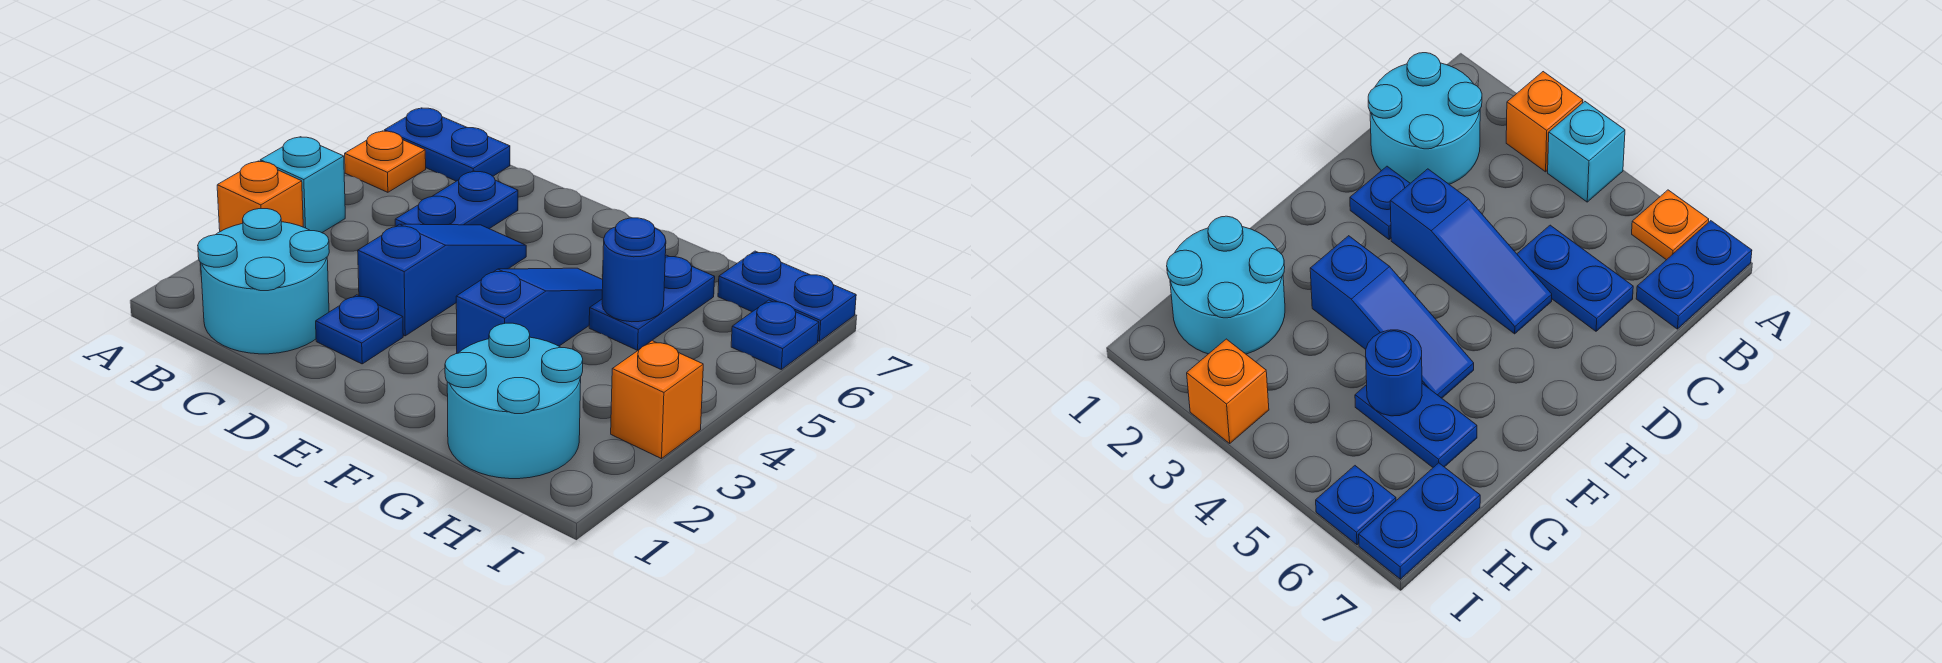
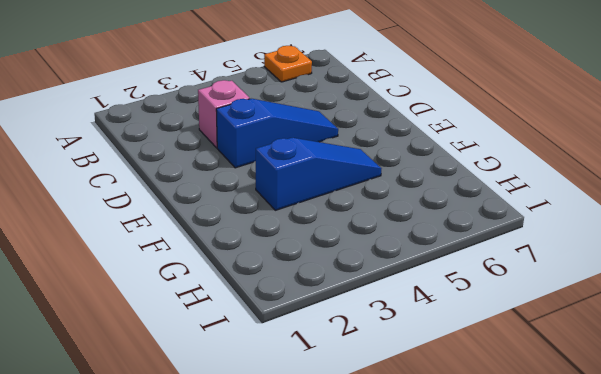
pink brick C3 level 1 -> none
none -> orange brick A3 level 1
none -> cyan brick A4 level 1
none -> blue plate A7:B7 level 1

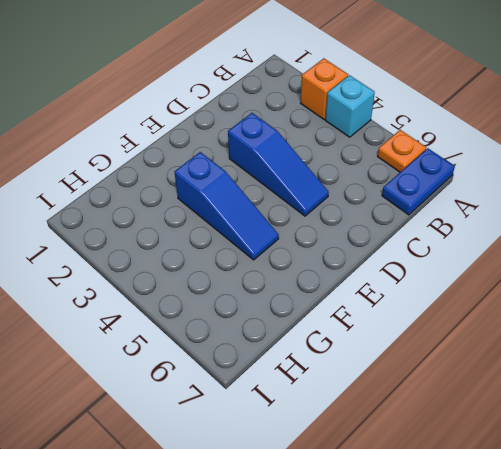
none -> cyan round brick B1:C2 level 1
none -> blue plate C5:C6 level 1
none -> blue plate D2 level 1

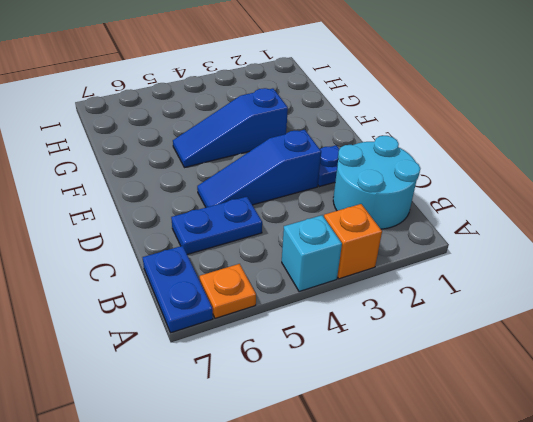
none -> cyan round brick G1:H2 level 1
none -> blue plate G5:G6 level 1
none -> blue plate H7:I7 level 1

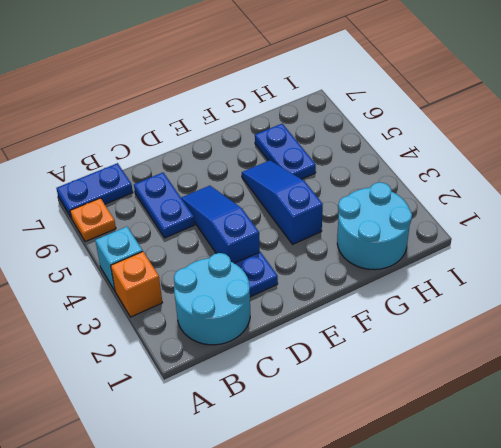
none -> blue plate H7:I7 level 1
none -> orange brick I3 level 1
none -> blue plate I6 level 1

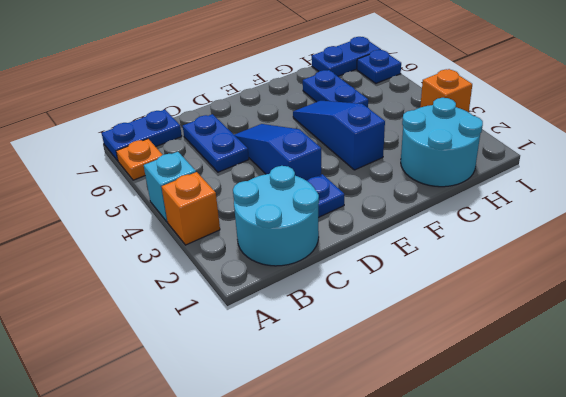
none -> blue round brick G5 level 2

